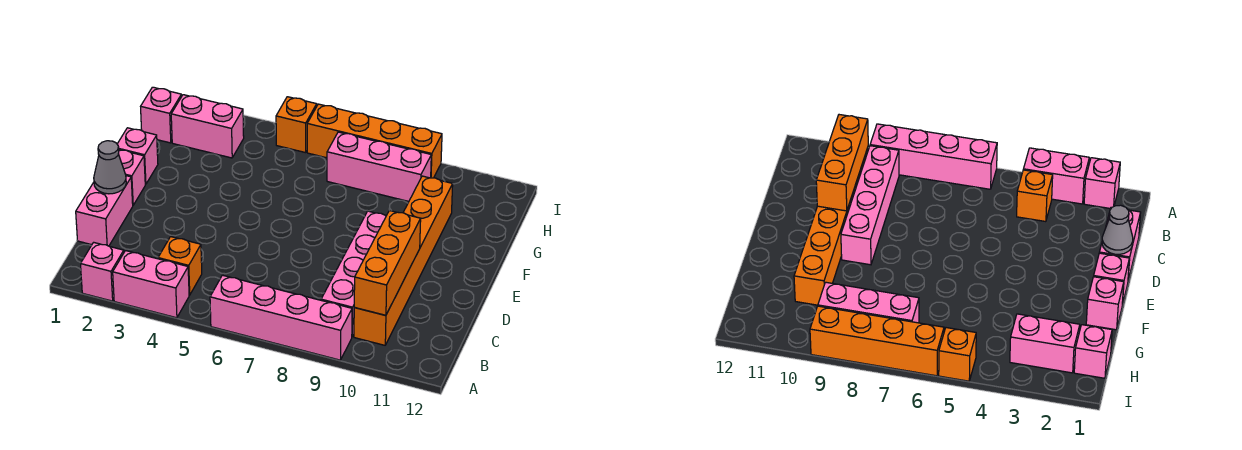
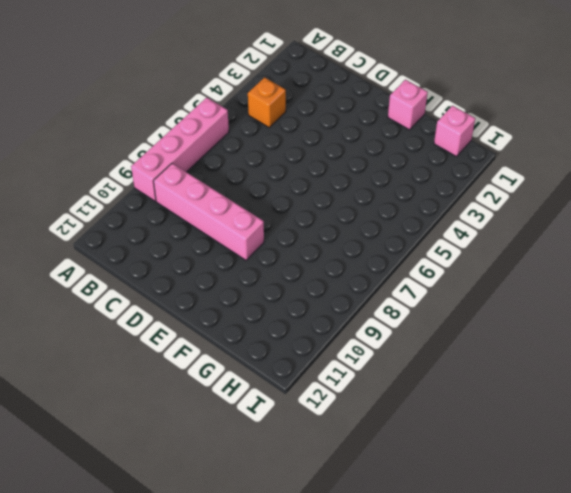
none -> pink brick A2 level 1
none -> pink brick A3:A4 level 1
none -> orange brick B10:G10 level 1

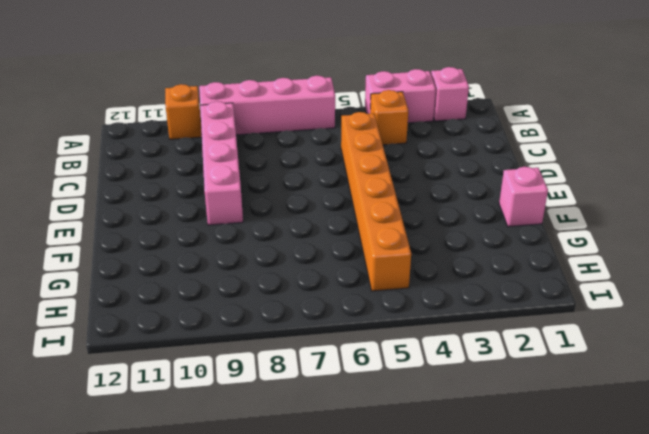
orange brick A10 level 1 -> orange brick I5 level 1
orange brick C5:H5 level 1 -> orange brick B10:G10 level 1
none -> pink brick C1:D1 level 1
none -> pink brick E1 level 1
none -> pink brick H1 level 1

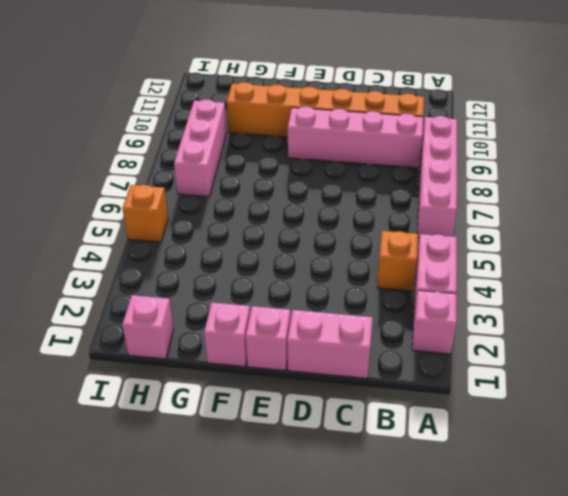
none -> pink brick H2:H3 level 1
none -> orange brick I6:I9 level 1
none -> orange brick B10:D10 level 2

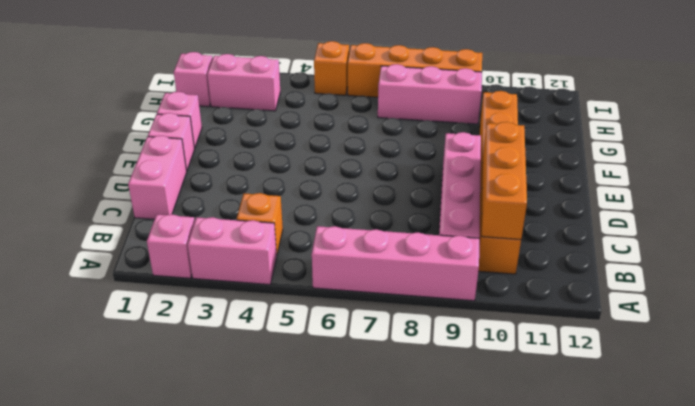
none -> grey cone D1 level 2

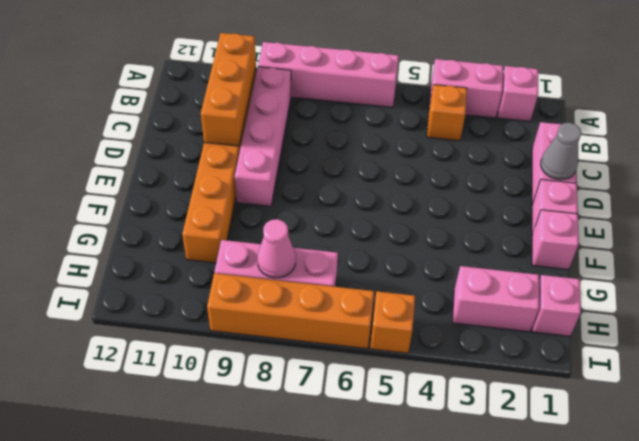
pink cone H8 level 2 -> none

